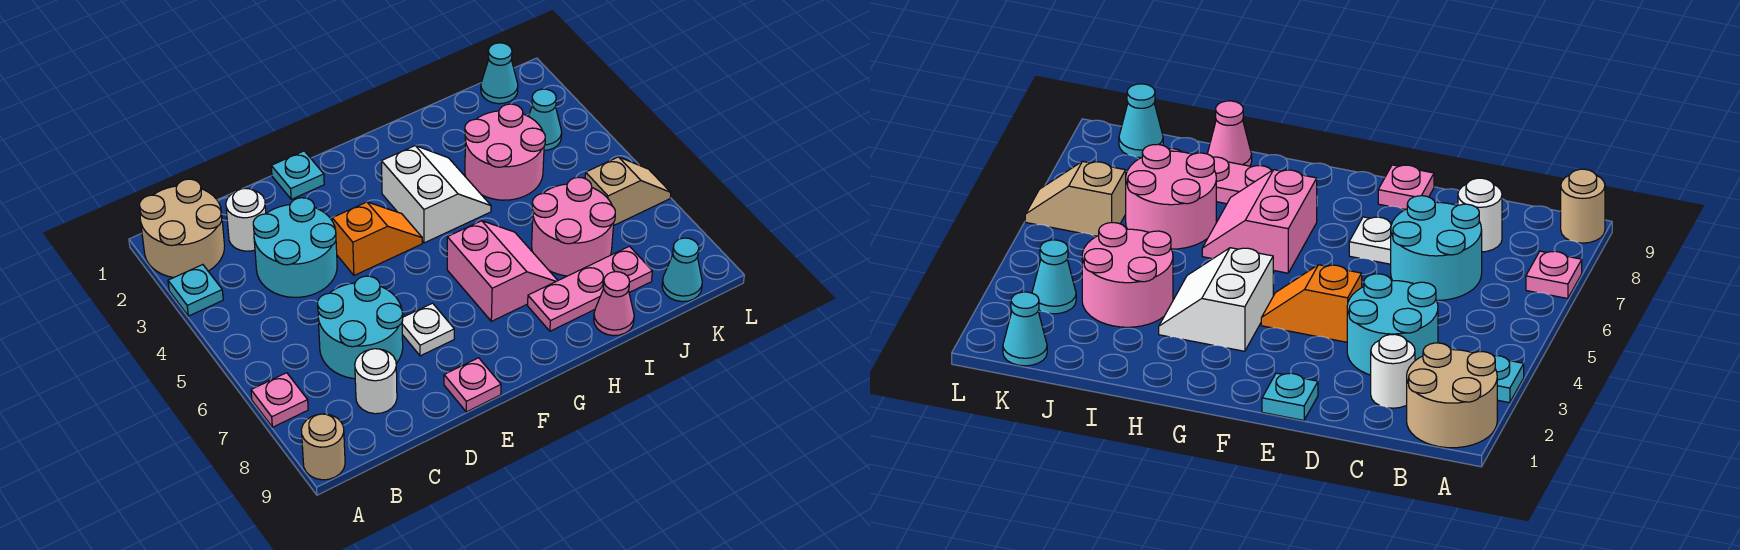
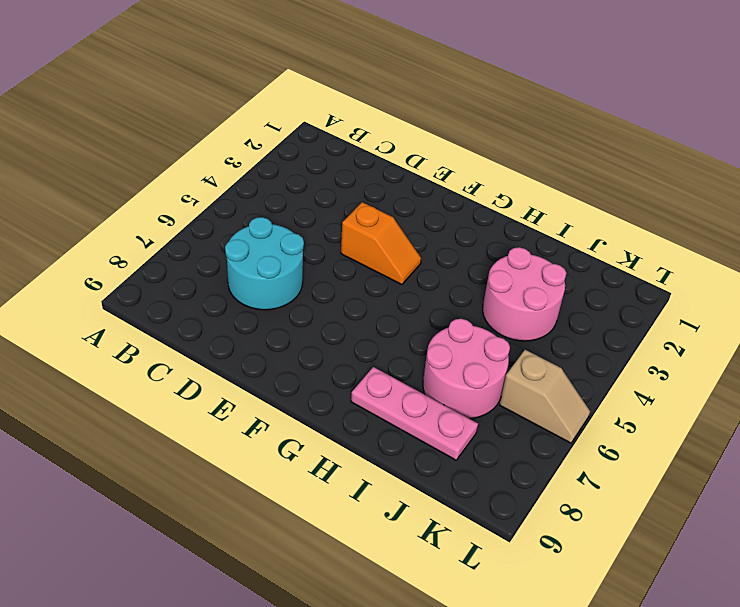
none -> tan round brick A1:B2 level 1
none -> cyan plate A3 level 1
none -> pink plate A7 level 1

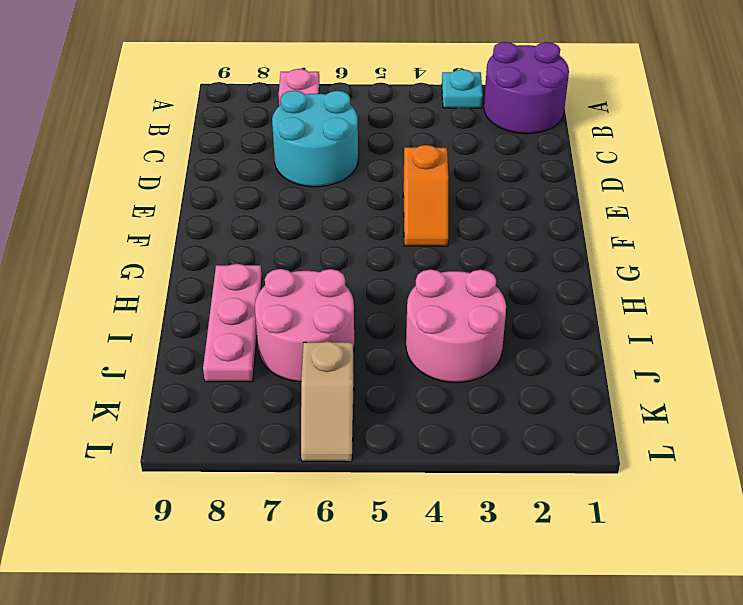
purple round brick A1:B2 level 1 -> tan round brick A1:B2 level 1
none -> tan round brick A9 level 1
none -> white round brick C2 level 1
none -> cyan round brick C3:D4 level 1

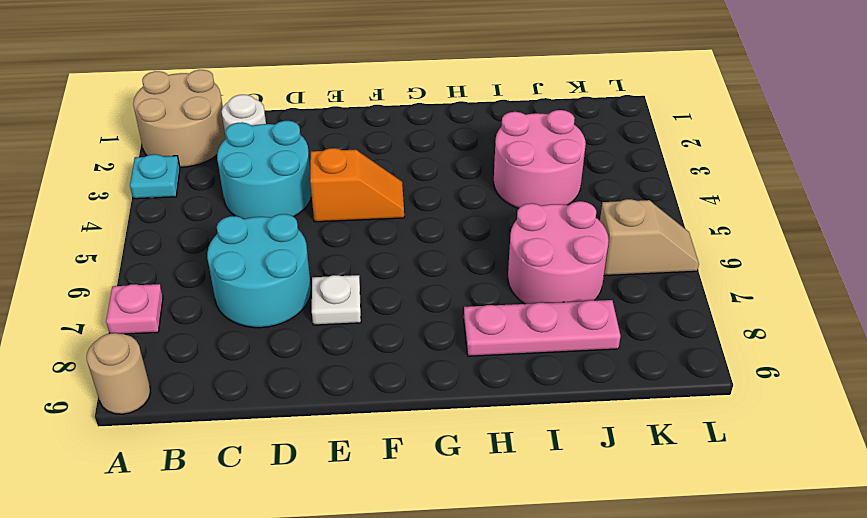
none -> white round brick C8 level 1
none -> cyan plate E1 level 1
none -> pink plate E9 level 1

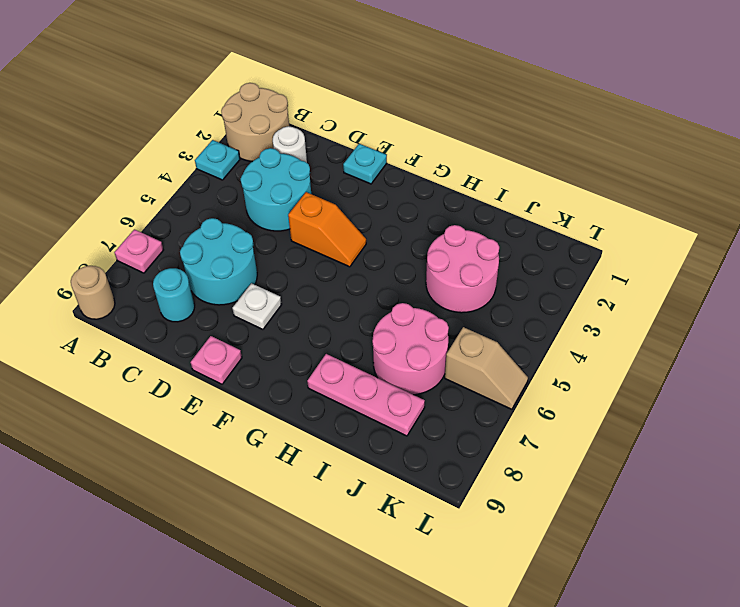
cyan round brick C8 level 1 -> white round brick C8 level 1
none -> white slope G3:H4 level 1 top G
none -> pink slope G6:H7 level 1 top G
none -> pink cone I9 level 1

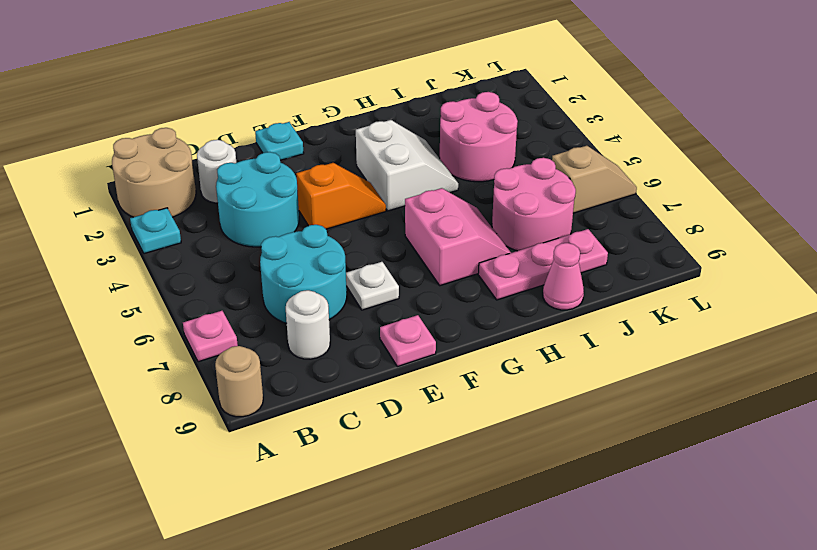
none -> cyan cone K1 level 1
none -> cyan cone K3 level 1
none -> cyan cone K9 level 1

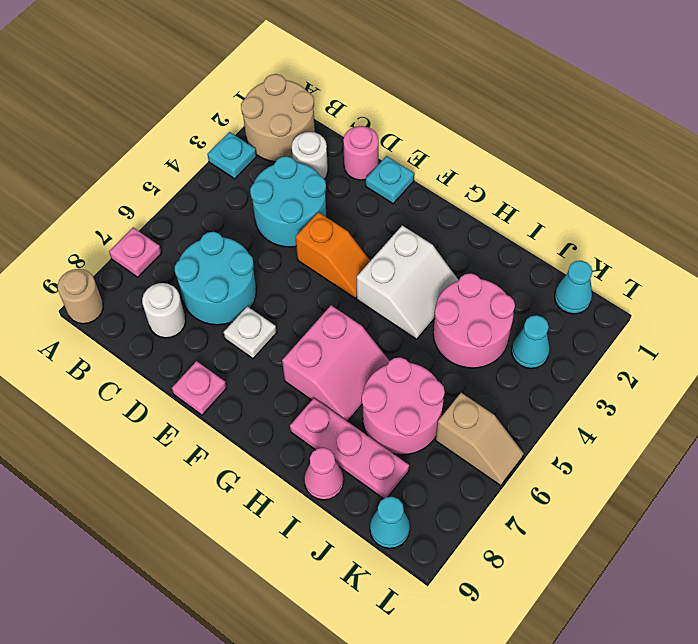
pink round brick D1 level 1 -> none

